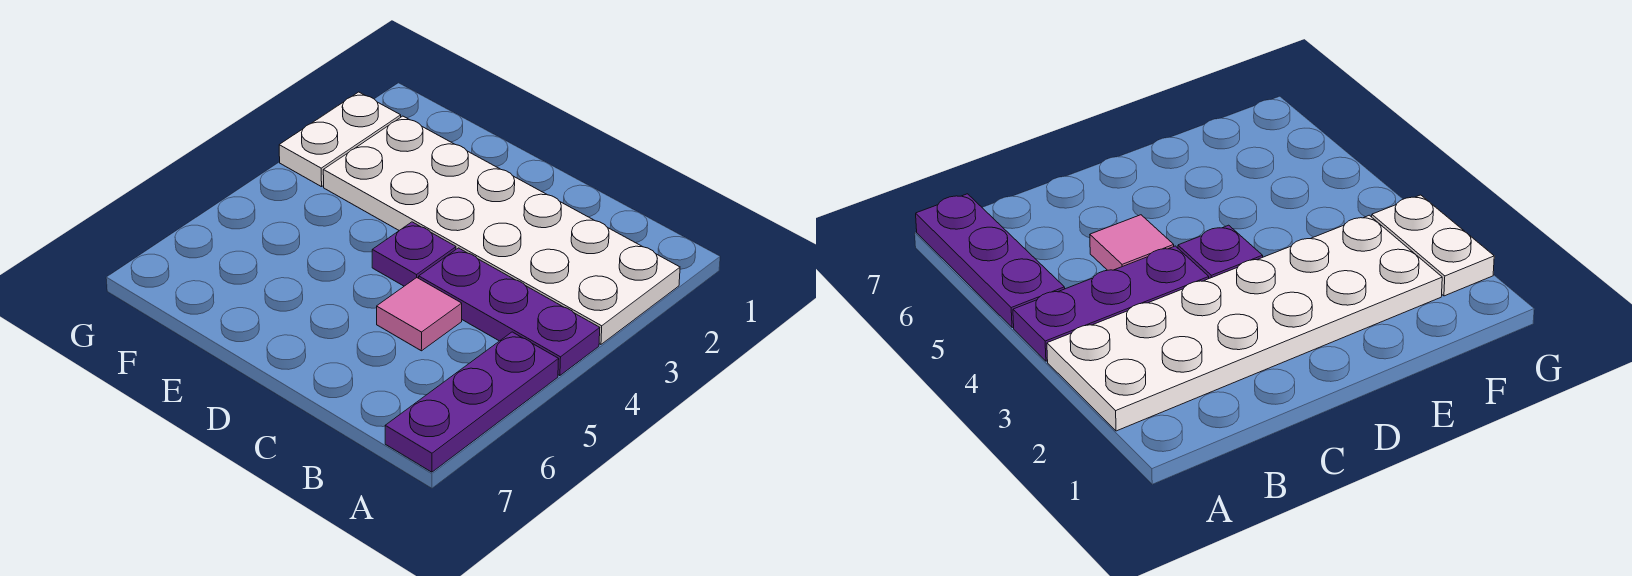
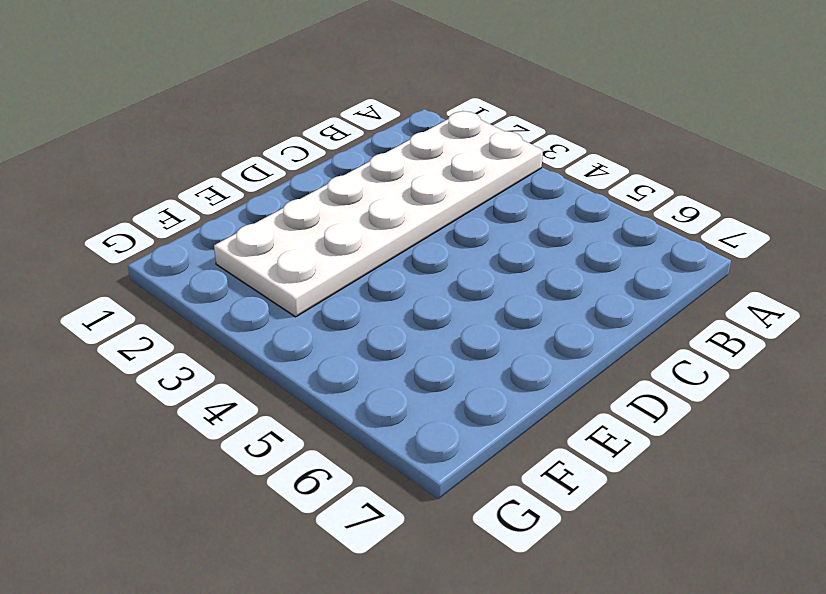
none -> purple plate A4:C4 level 1
none -> purple plate A5:A7 level 1

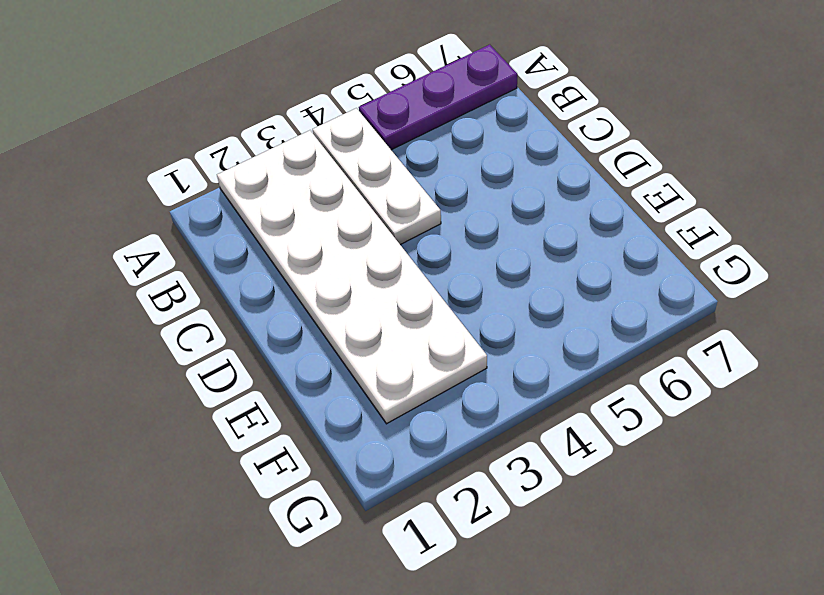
white plate A4:C4 level 1 -> purple plate A4:C4 level 1
none -> pink tile C5 level 1
none -> purple plate D4 level 1

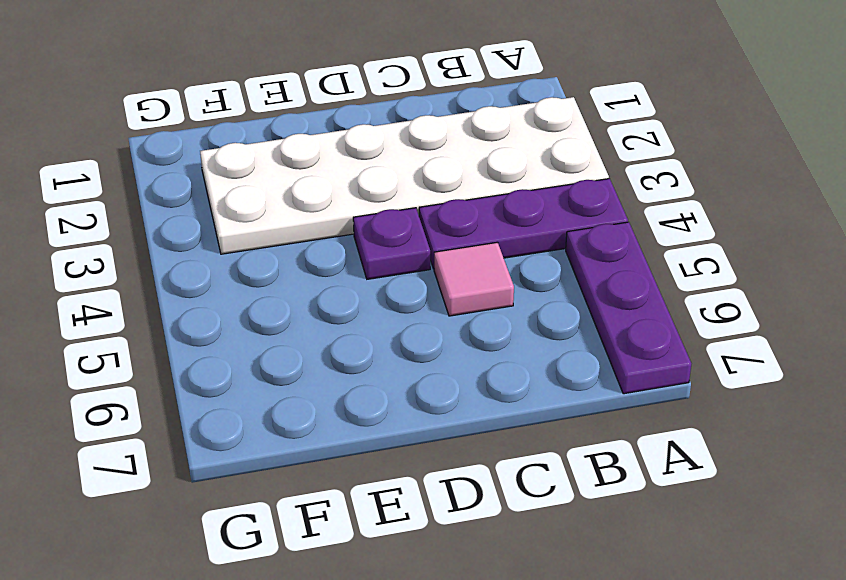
none -> white plate G2:G3 level 1

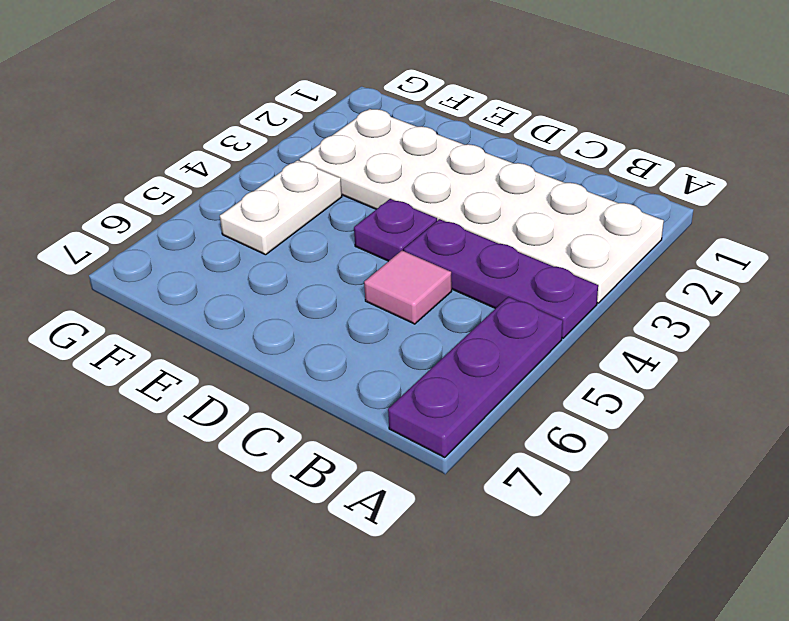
white plate F4:F5 level 1 -> white plate G2:G3 level 1

